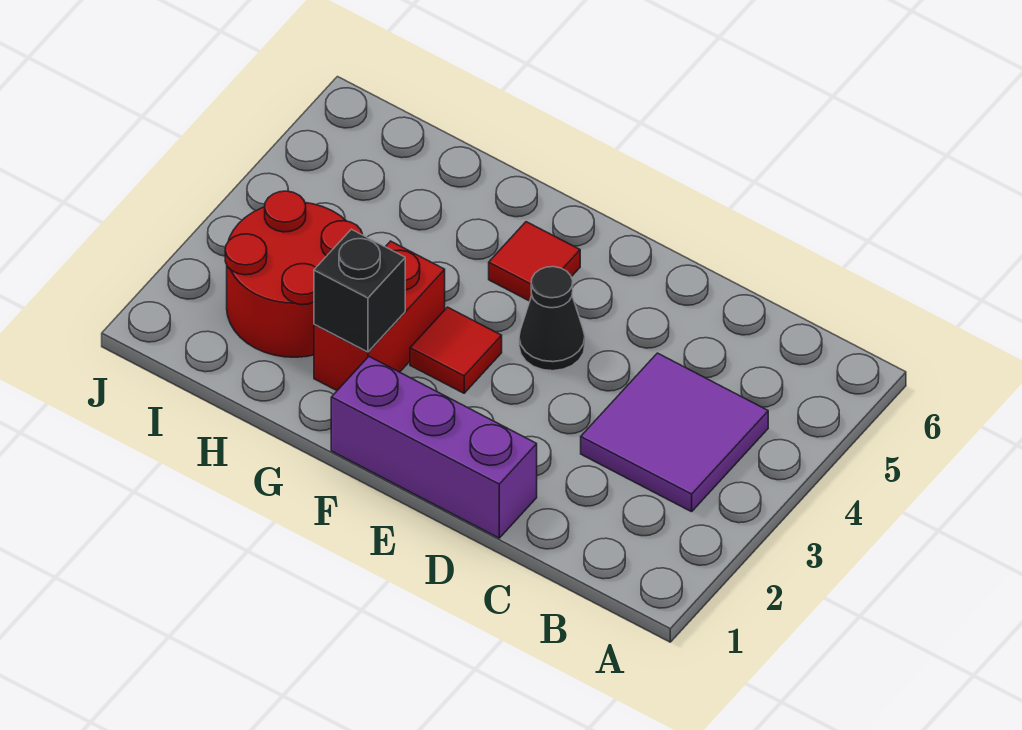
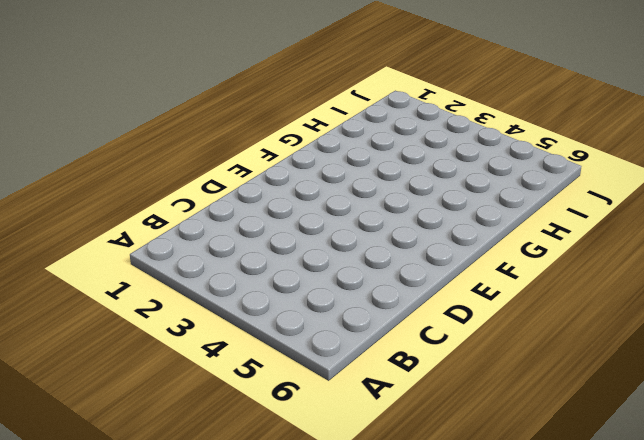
none -> purple tile B3:C4 level 1
none -> purple brick D1:F1 level 1

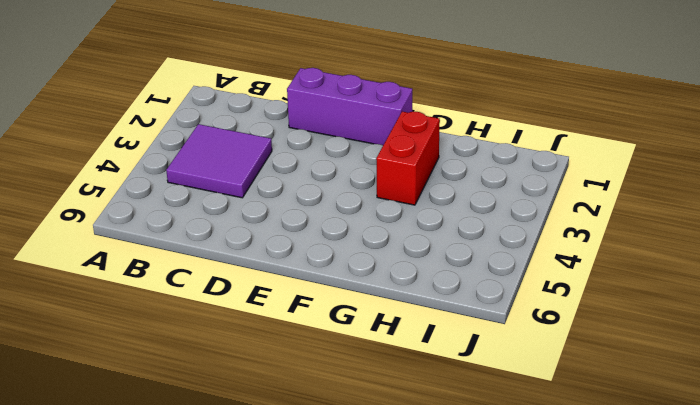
none -> black cone E4 level 1
none -> red tile F3 level 1

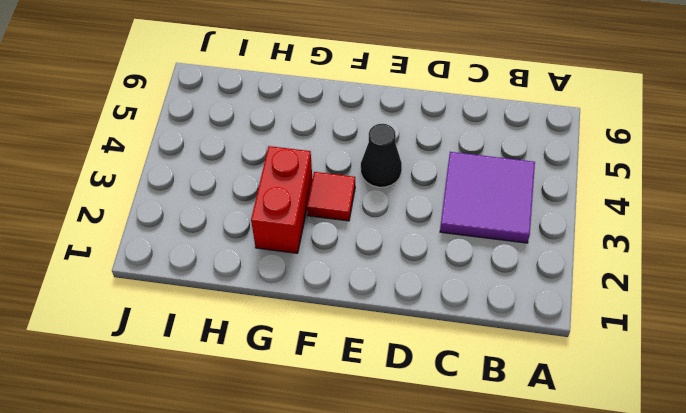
none -> purple brick D1:F1 level 1
none -> red tile F5 level 1

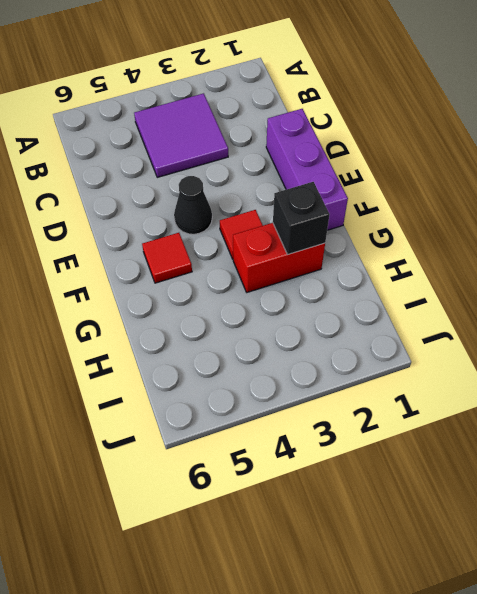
none -> red round brick H2:I3 level 1

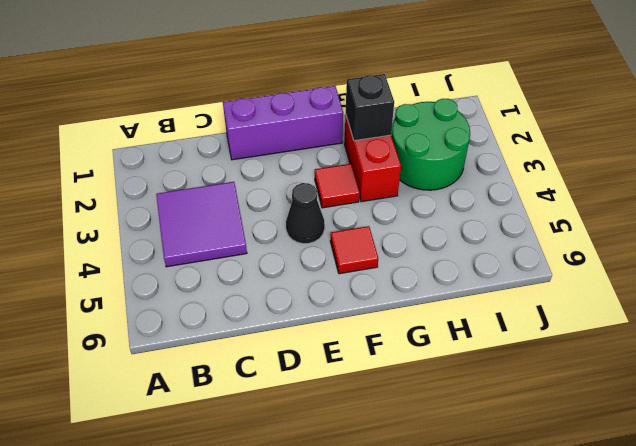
green round brick H2:I3 level 1 -> red round brick H2:I3 level 1

